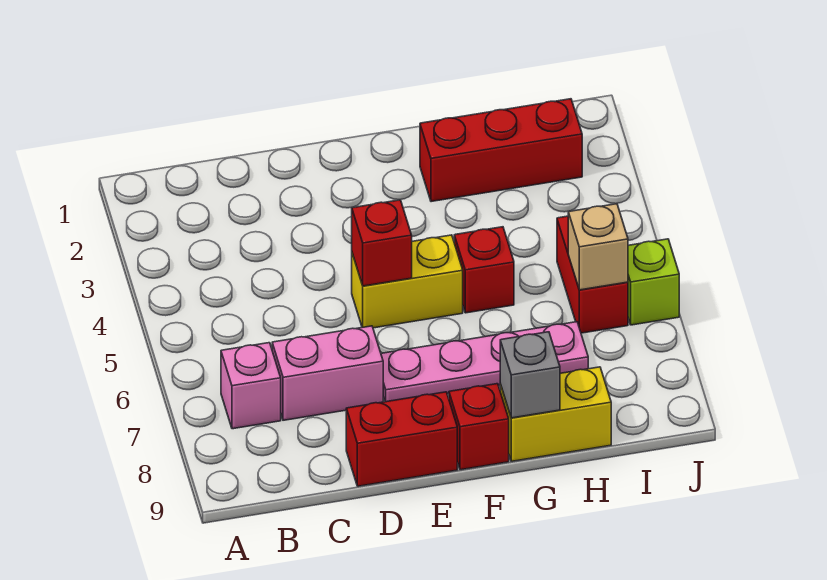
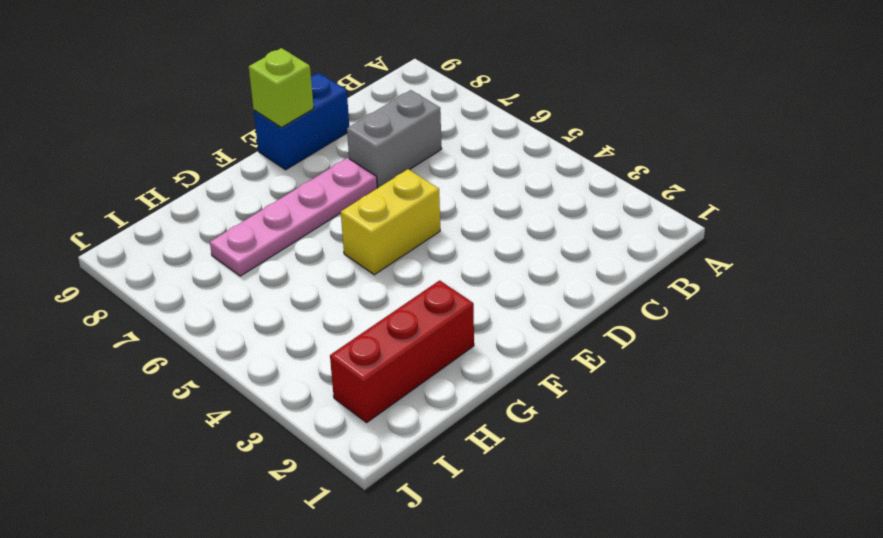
grey brick C7:D7 level 1 -> pink brick C7:D7 level 1
blue brick D9:E9 level 1 -> red brick D9:E9 level 1
lime brick E9 level 2 -> lime brick J6 level 1
none -> pink brick B7 level 1
none -> red brick F9 level 1
none -> red brick G5 level 1

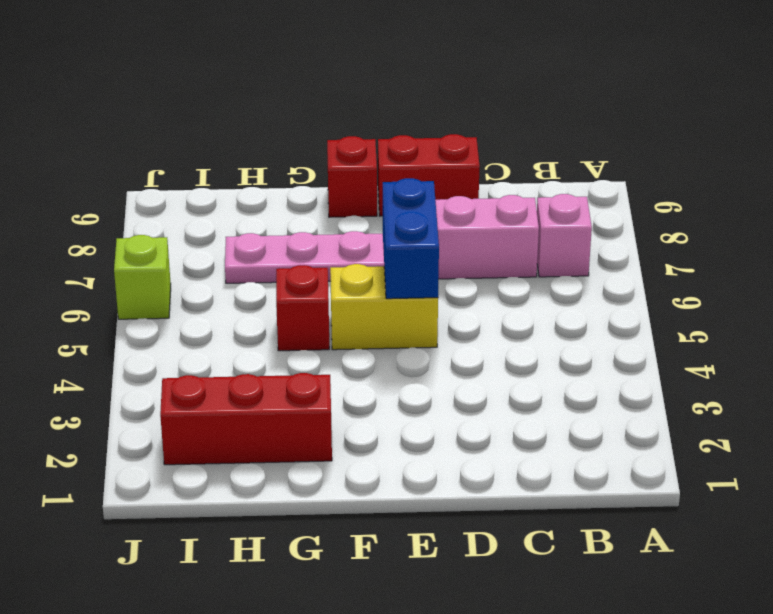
blue brick E5:E6 level 2 -> red brick E5 level 2
none -> yellow brick G9:H9 level 1
none -> red brick I5:I6 level 1
none -> grey brick G9 level 2

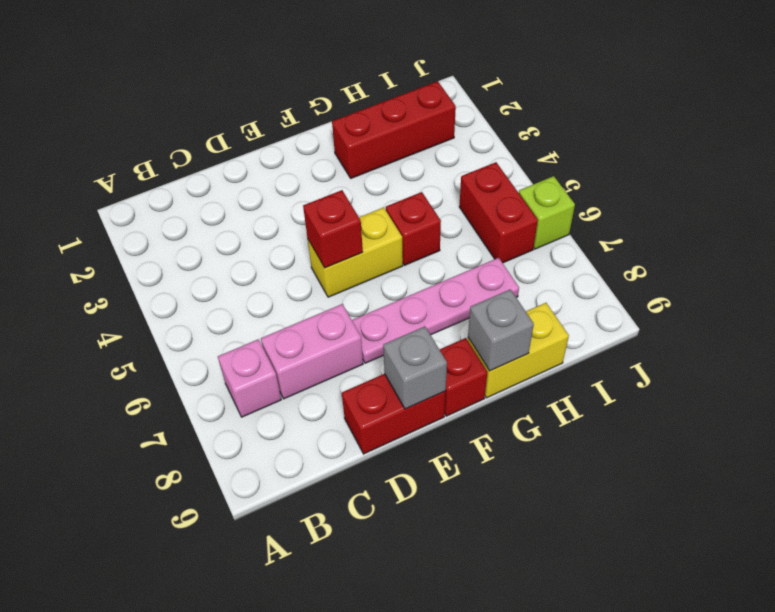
grey brick E9 level 2 -> none
none -> tan brick I6 level 2

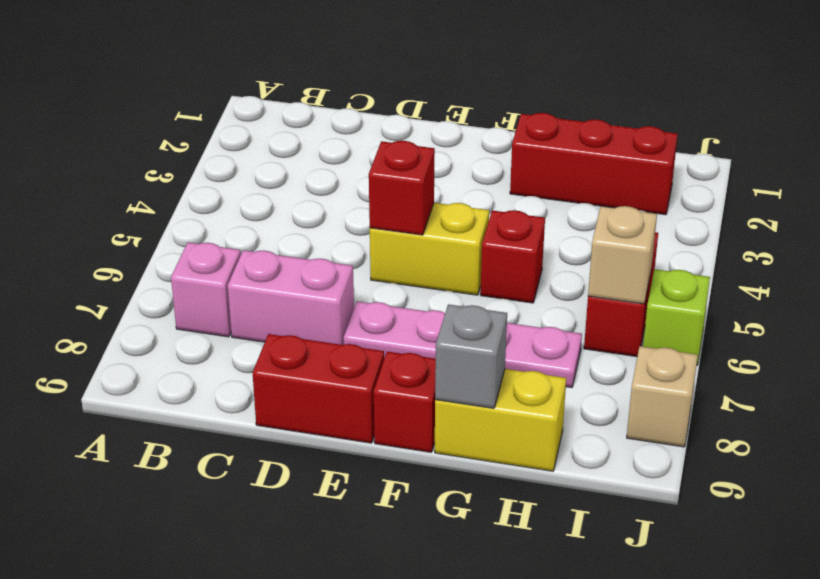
tan brick J8 level 1 -> none

